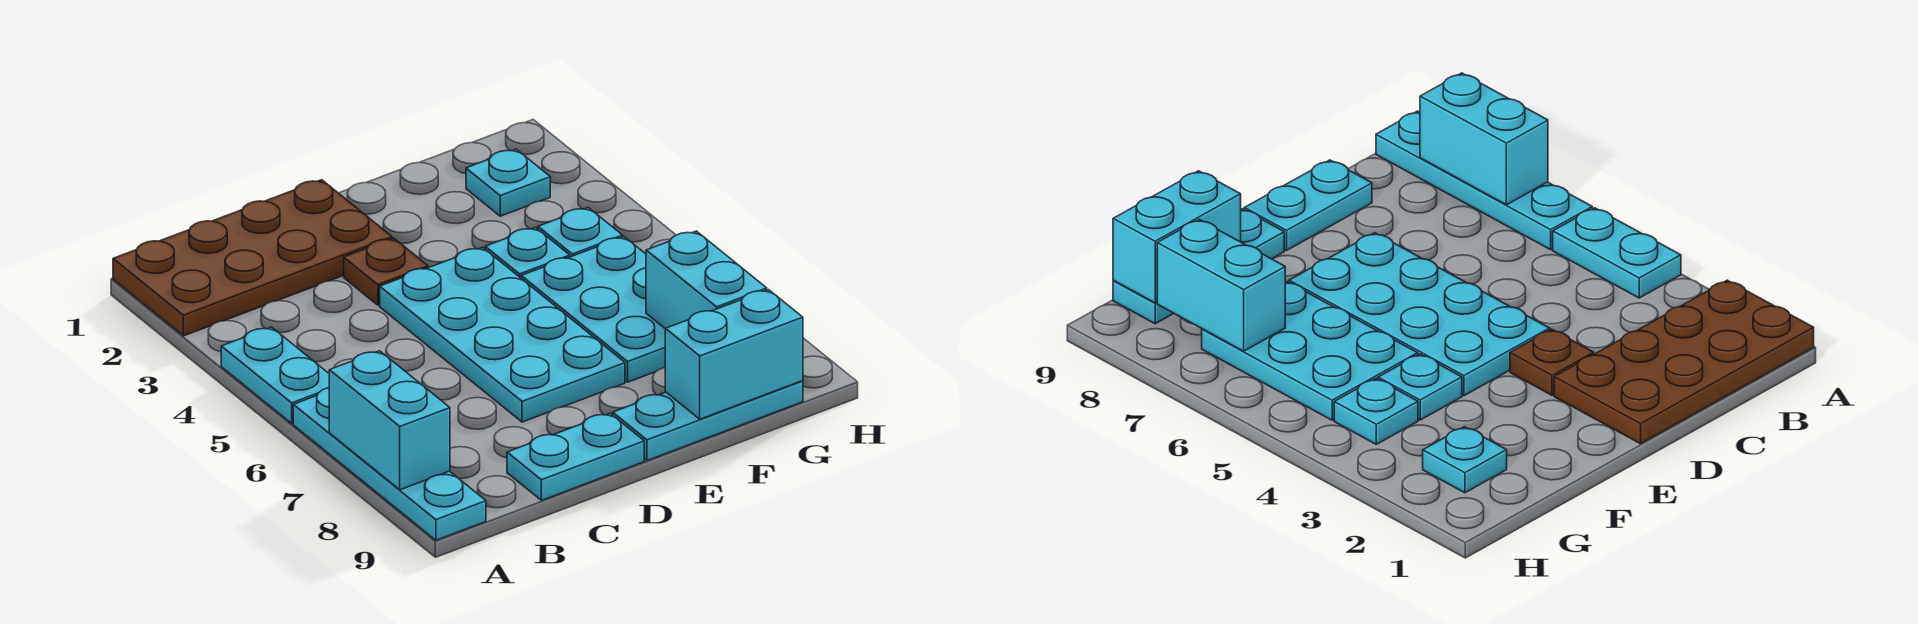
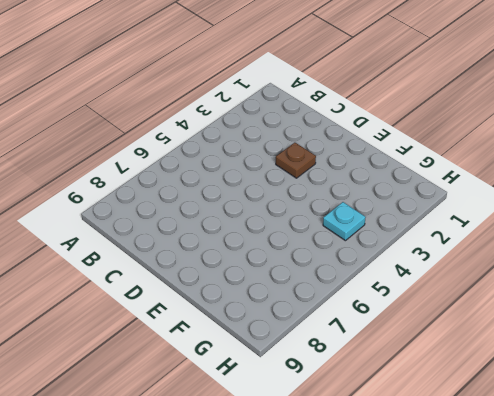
none -> brown plate A1:D2 level 1
none -> cyan plate A4:A5 level 1
none -> cyan plate A6:A9 level 1

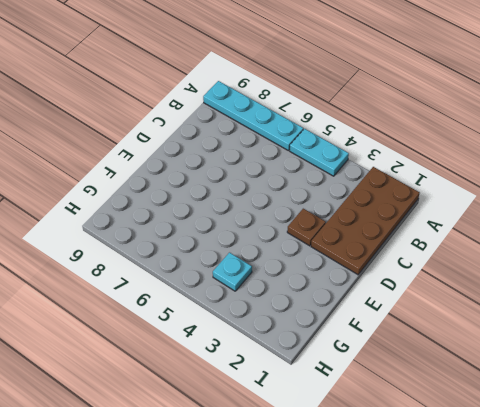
none -> cyan plate C9:D9 level 1
none -> cyan plate D4:E7 level 1
none -> cyan plate E9:G9 level 1

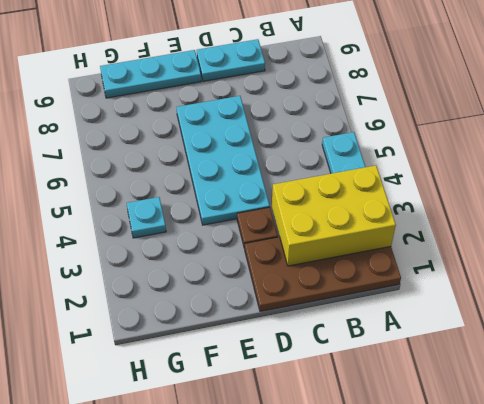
yellow brick A2:C3 level 2 -> none
none -> cyan plate A6:A9 level 1
none -> cyan plate F4 level 1
none -> cyan plate F5:G7 level 1

